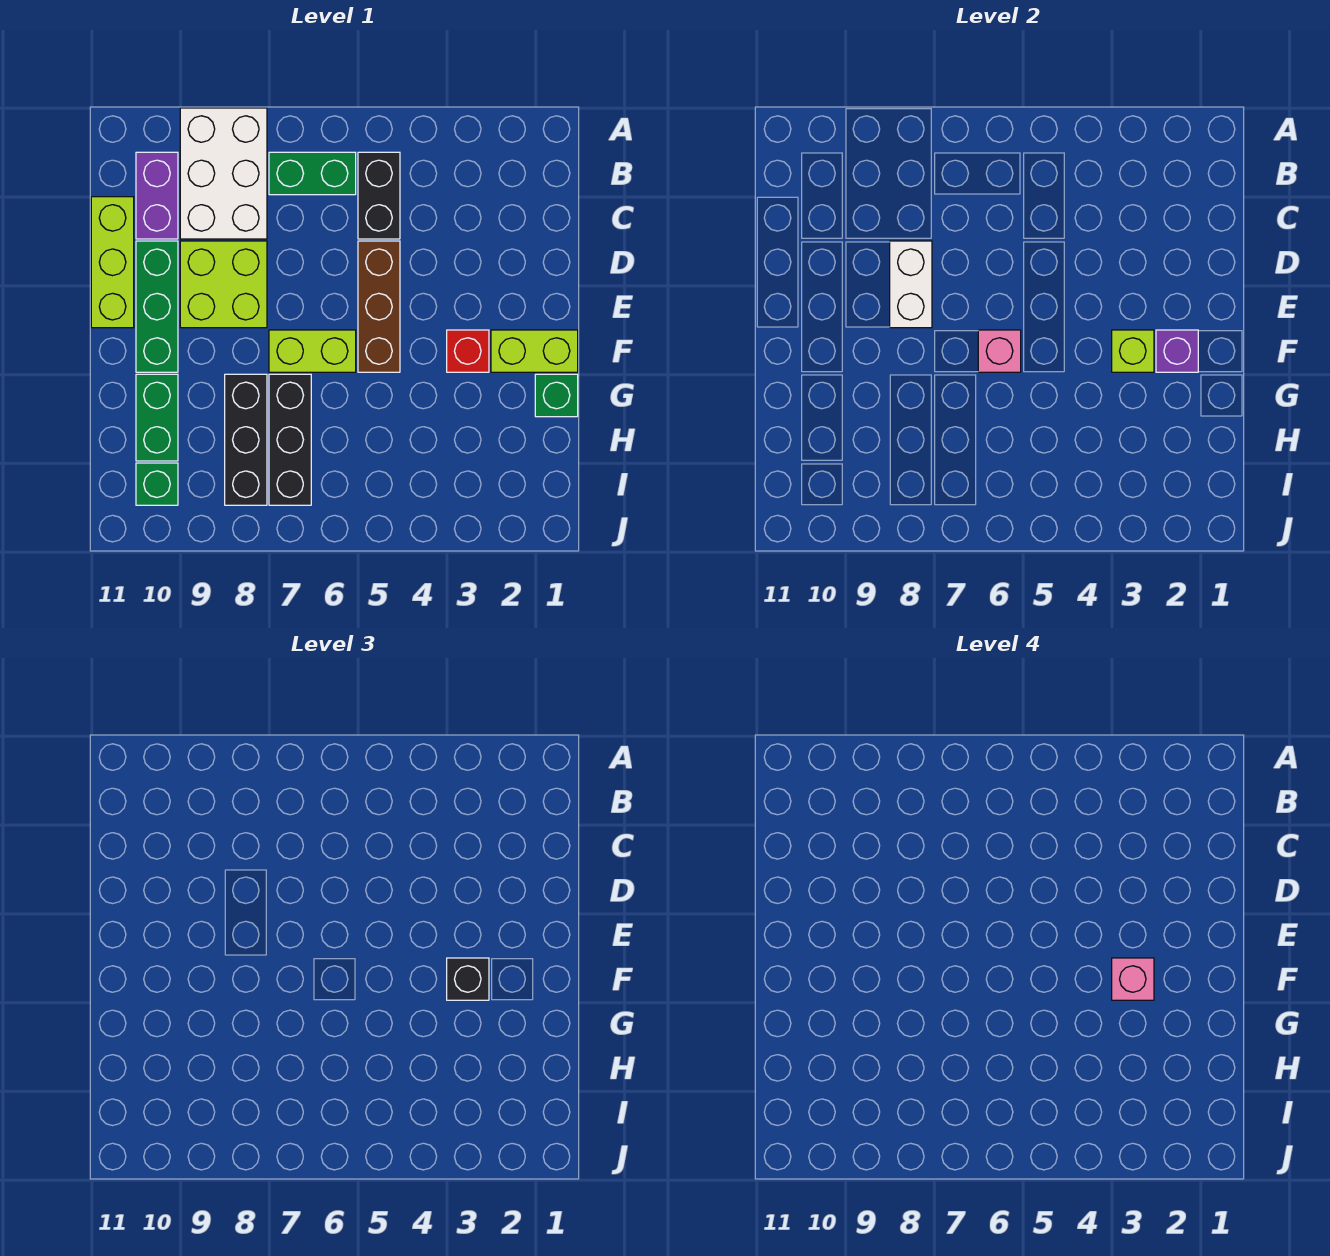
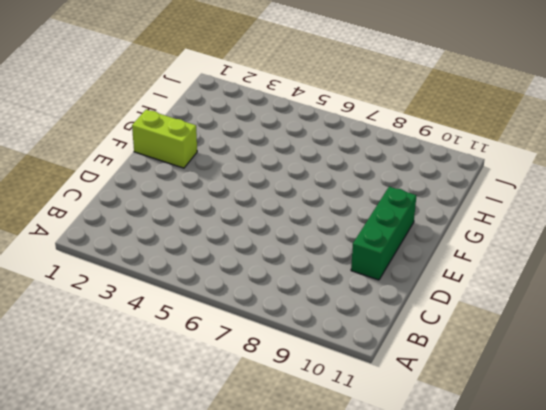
none -> white brick A8:C9 level 1
none -> black brick B5:C5 level 1
none -> green brick B6:B7 level 1

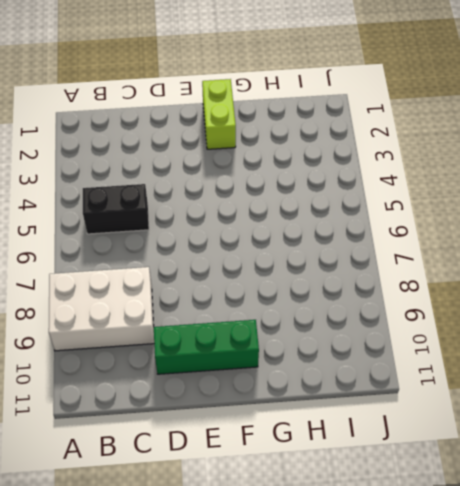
none -> green brick B6:B7 level 1
none -> purple brick B10:C10 level 1
none -> lime brick C11:E11 level 1

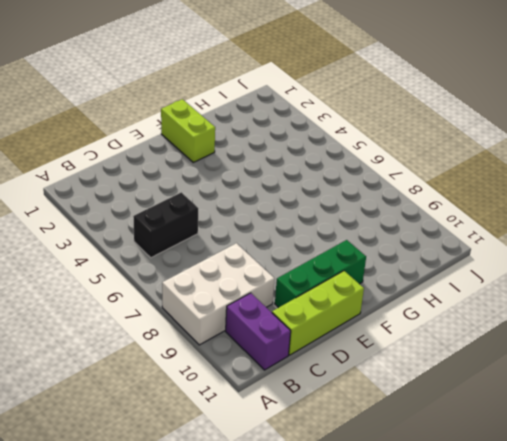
purple brick B10:B11 level 1 -> purple brick B10:C10 level 1
none -> green brick B6:B7 level 1
none -> brown brick D5:F5 level 1
none -> lime brick D8:E9 level 1

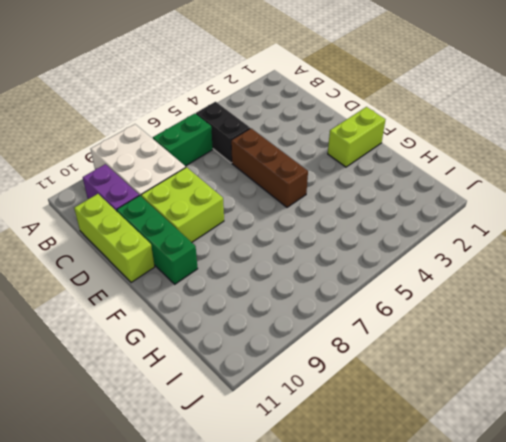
none -> red brick F3 level 1
none -> lime brick F6:F7 level 1
none -> green brick G1 level 1

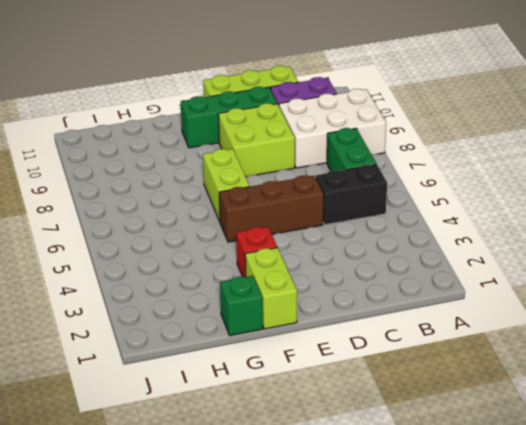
none -> black brick G7:I7 level 1
none -> black brick G8:I8 level 1
none -> green brick G10:H10 level 1

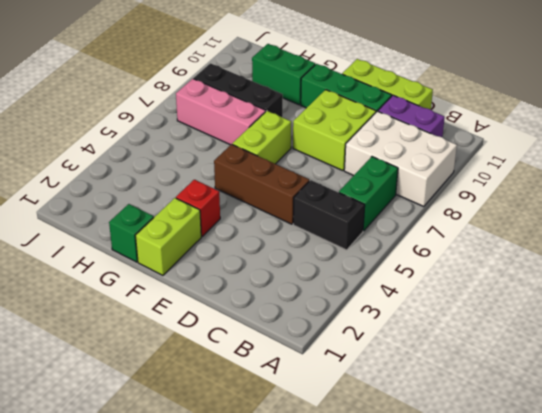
pink brick G7:I7 level 1 -> black brick G7:I7 level 1
none -> green brick I10 level 1
none -> white brick D8:E8 level 2
none -> purple brick F2 level 2

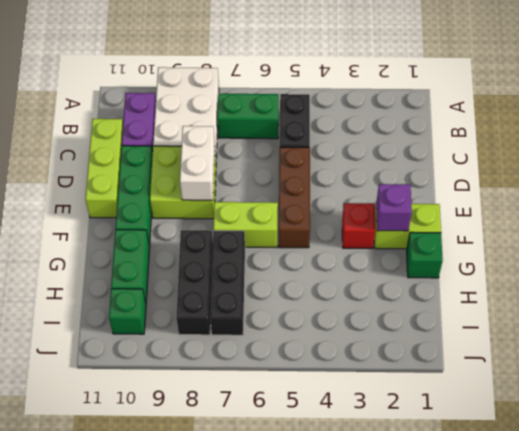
none -> lime brick F3 level 2
none -> pink brick F6 level 2
none -> black brick F3 level 3

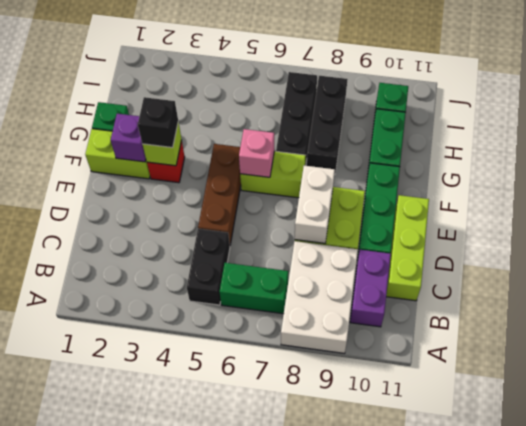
none -> pink brick F3 level 4

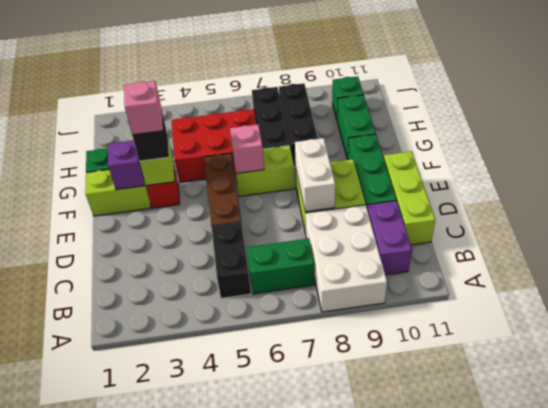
red brick G4:H6 level 1 -> none

